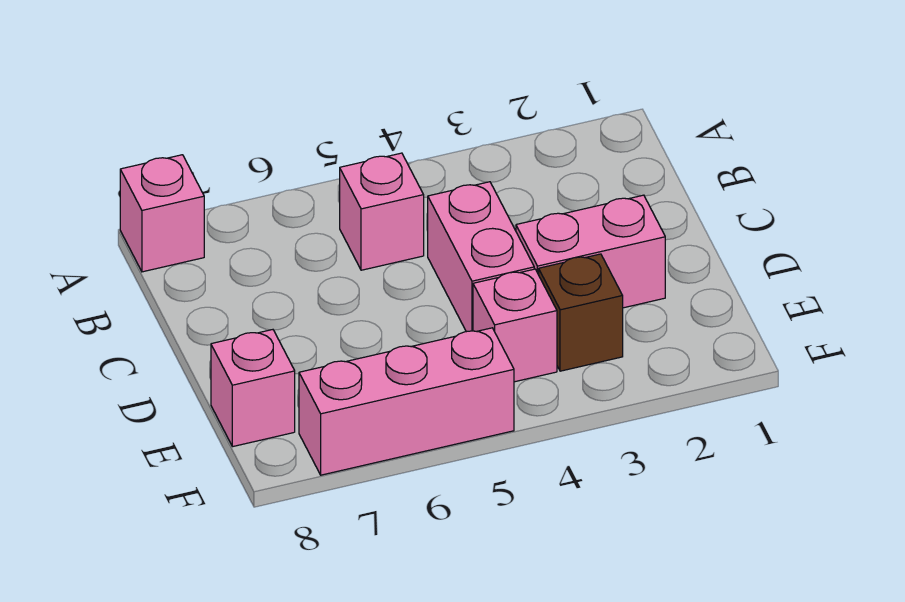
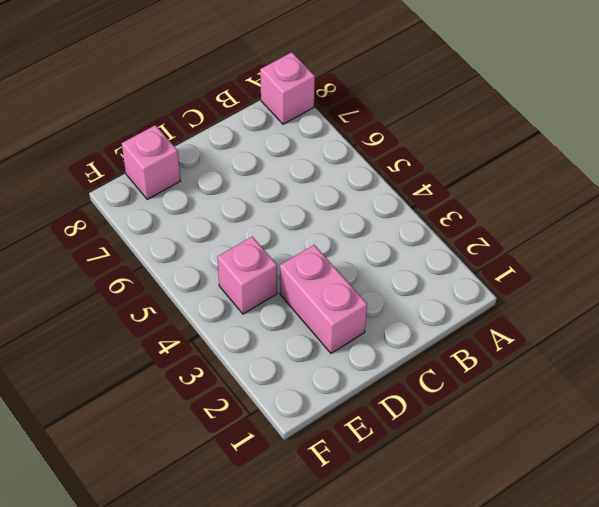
none -> pink brick B5 level 1
none -> pink brick C4:D4 level 1

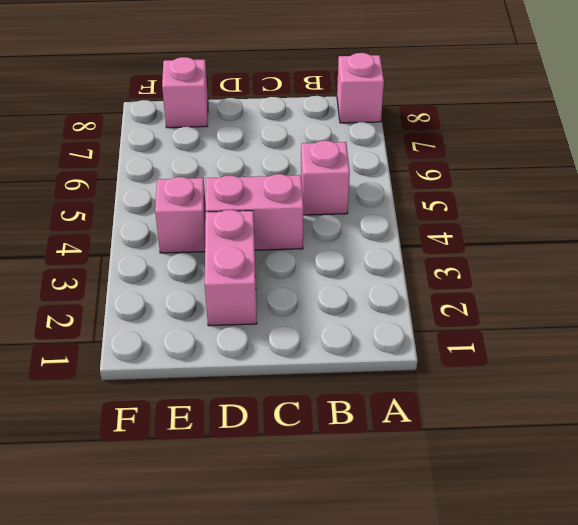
none -> brown brick E3 level 1
none -> pink brick F5:F7 level 1

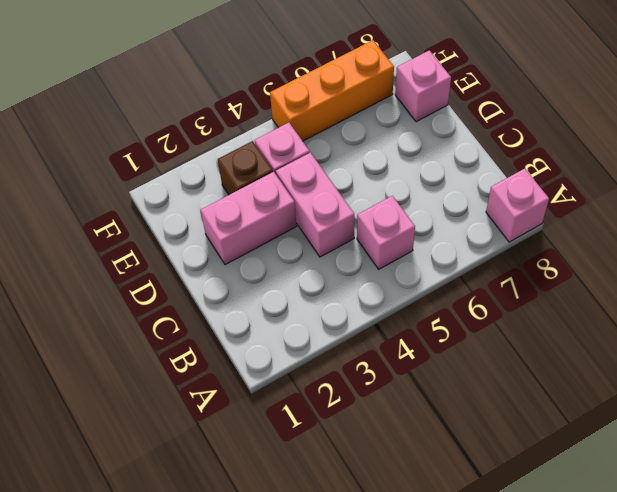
orange brick F5:F7 level 1 -> pink brick F5:F7 level 1

